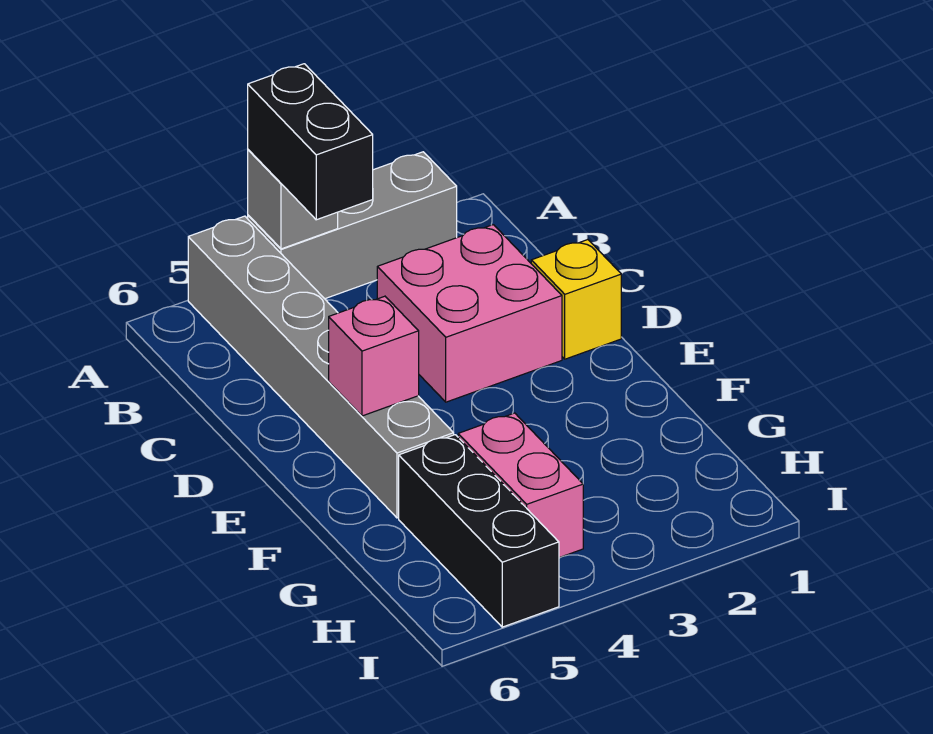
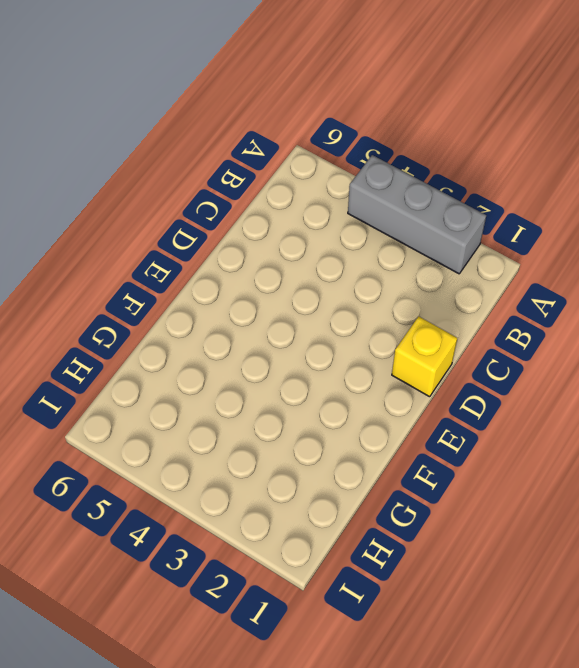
none -> grey brick A5:F5 level 1
none -> pink brick C2:D3 level 1

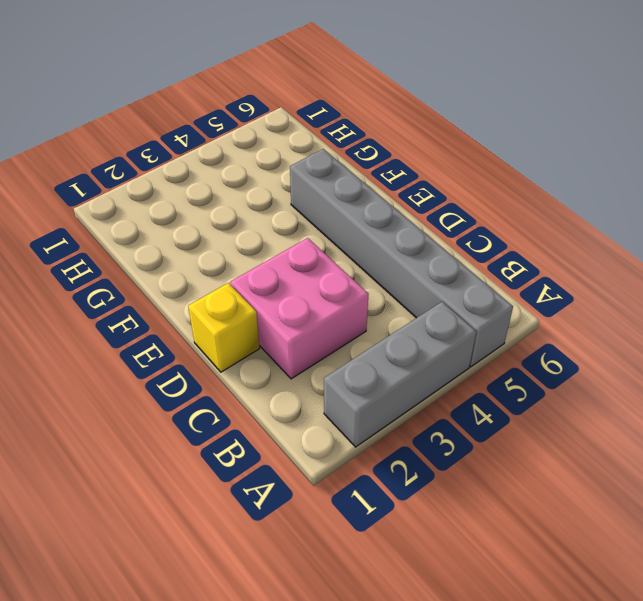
none -> pink brick G4:H4 level 1
none -> black brick G5:I5 level 1

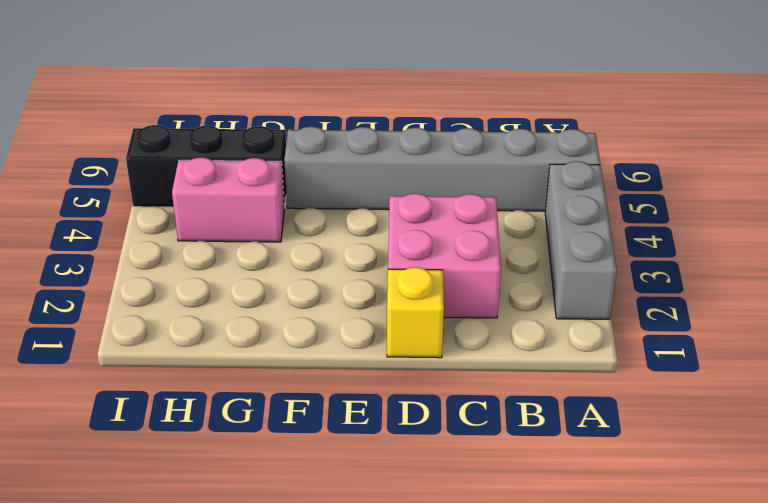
none -> grey brick A4 level 2
none -> pink brick E5 level 2

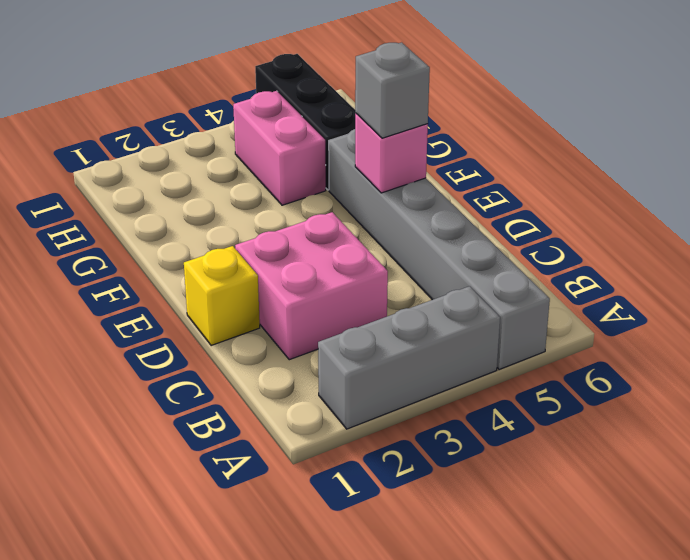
grey brick E5 level 3 -> grey brick A4 level 2
none -> black brick A4:B4 level 3

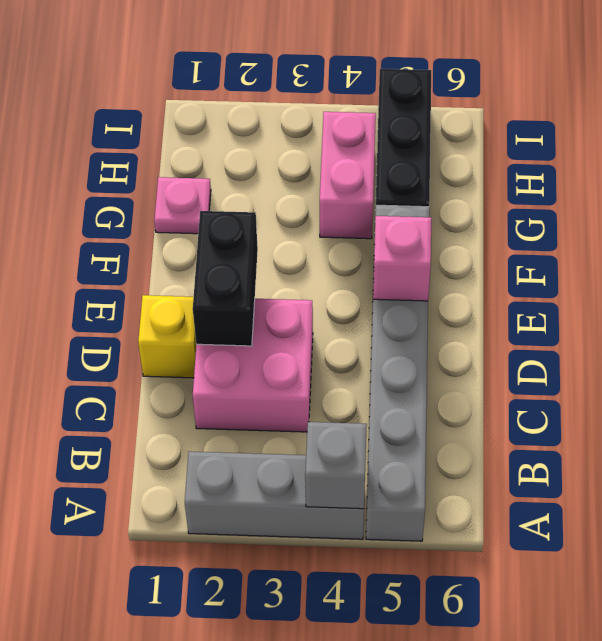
black brick D2:E2 level 2 -> black brick A4:B4 level 3
pink plate G1 level 1 -> none

